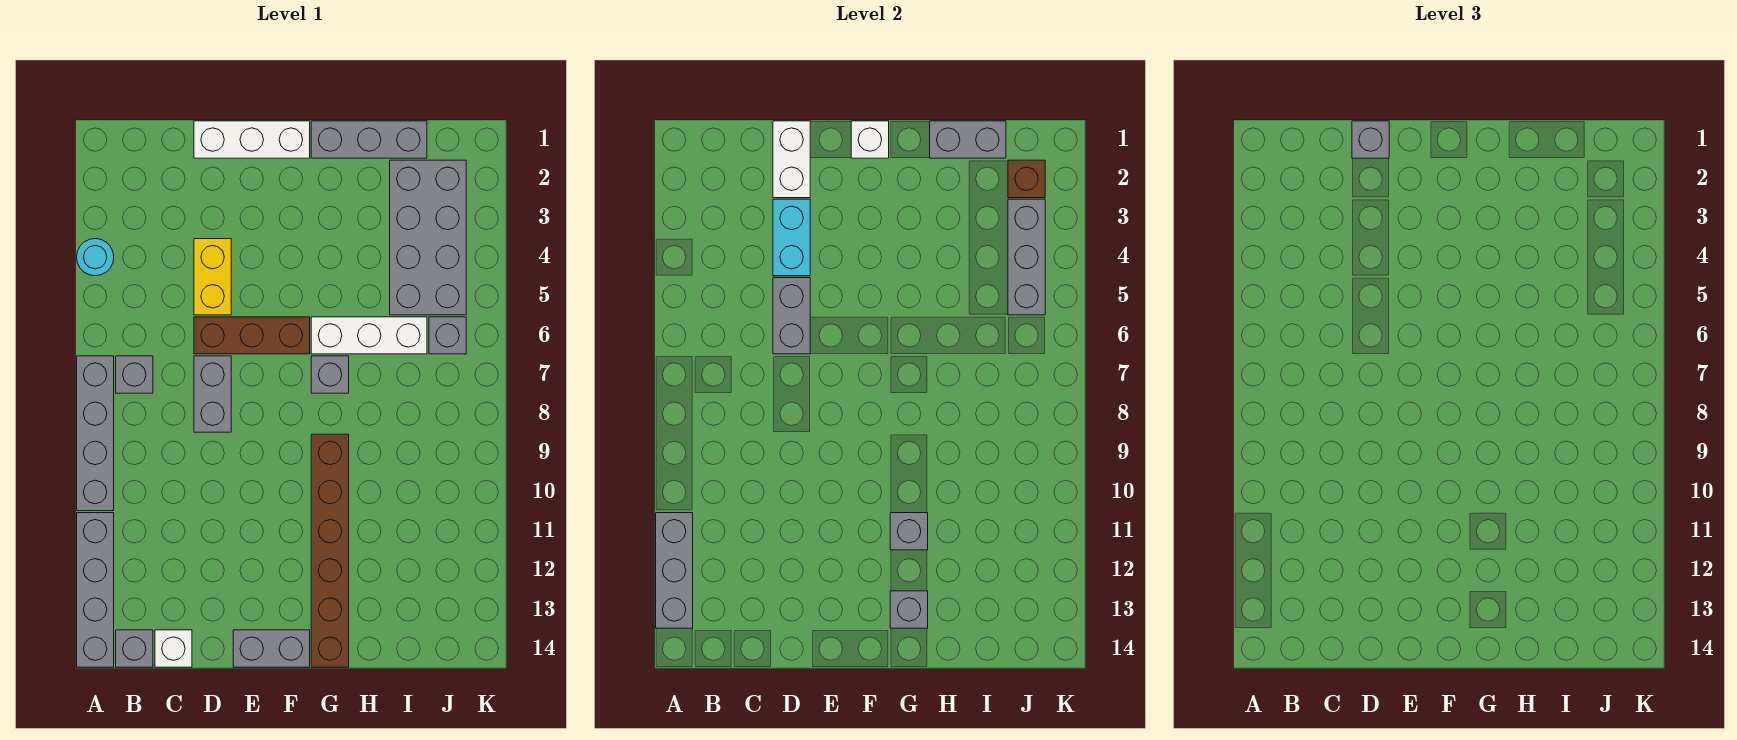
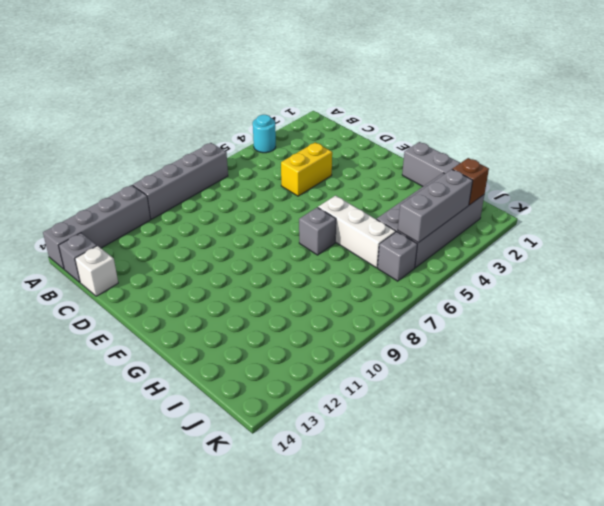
none -> grey brick B7 level 1
none -> white brick D1:F1 level 1
none -> brown brick D6:F6 level 1

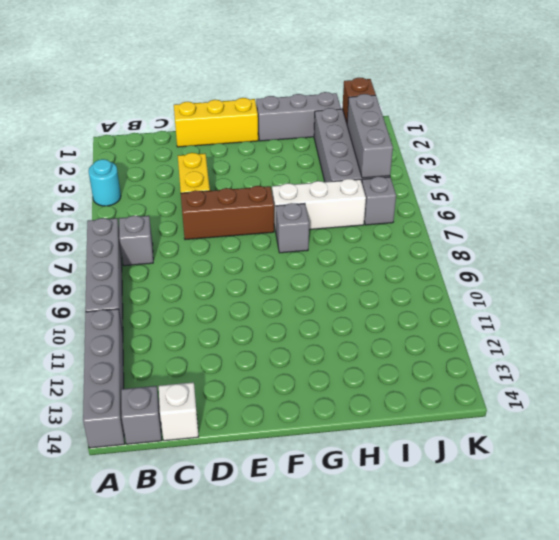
yellow brick D1:F1 level 1 -> white brick D1:F1 level 1
none -> grey brick D7:D8 level 1
none -> grey brick E14:F14 level 1
none -> brown brick G9:G14 level 1

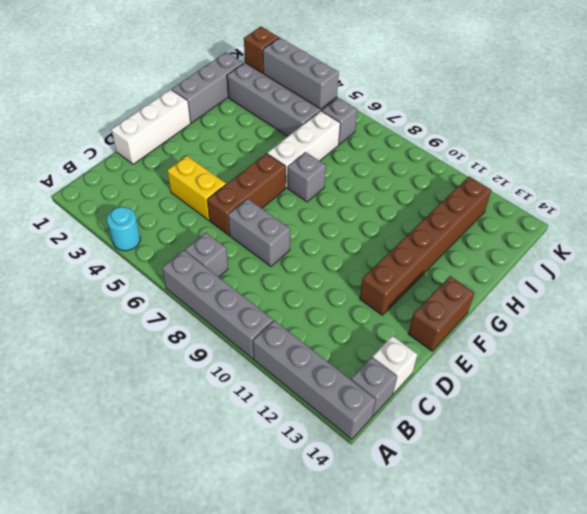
brown brick E12:J12 level 1 -> brown brick G9:G14 level 1
brown brick E14:F14 level 1 -> grey brick E14:F14 level 1
none -> grey brick A11:A13 level 2
none -> white brick D1:D2 level 2
none -> cyan brick D3:D4 level 2

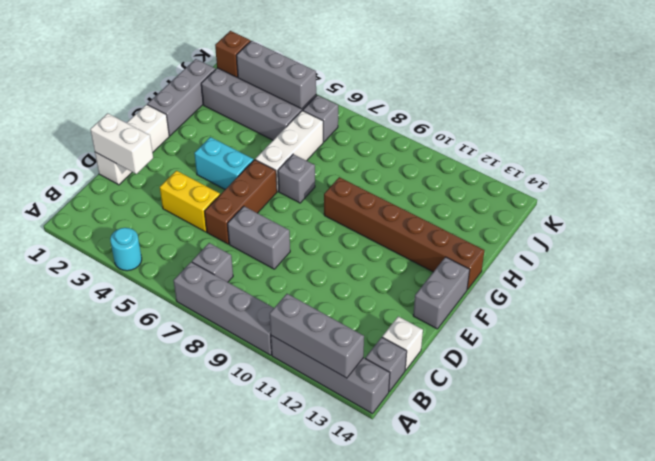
cyan brick F4:F5 level 1 -> cyan brick D3:D4 level 2
none -> grey brick D5:D6 level 2
none -> white brick F1 level 2
none -> grey brick G11 level 2

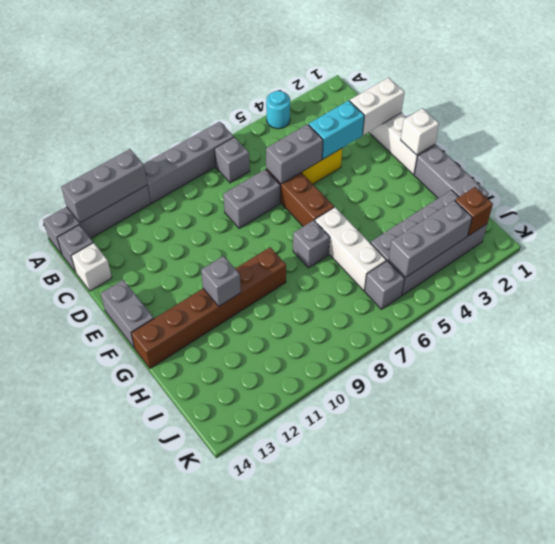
none -> grey brick G13 level 2
none -> grey brick H1:I1 level 2
none -> grey brick D1 level 3

